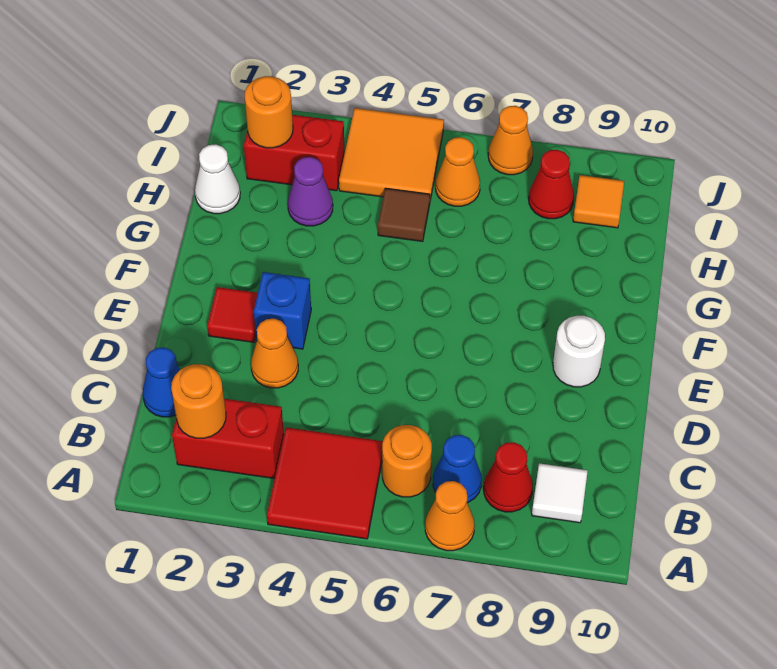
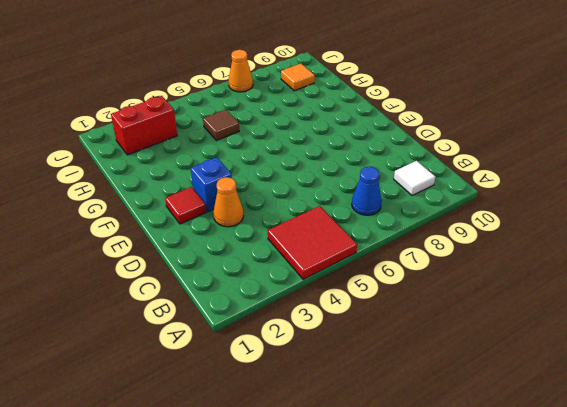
none -> orange cone A7 level 1
none -> red brick B2:B3 level 1
none -> orange round brick B6 level 1

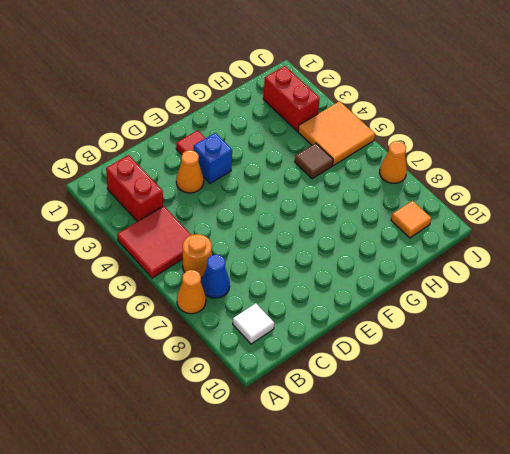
none -> red cone B8 level 1
none -> blue cone C1 level 1
none -> white round brick E9 level 1

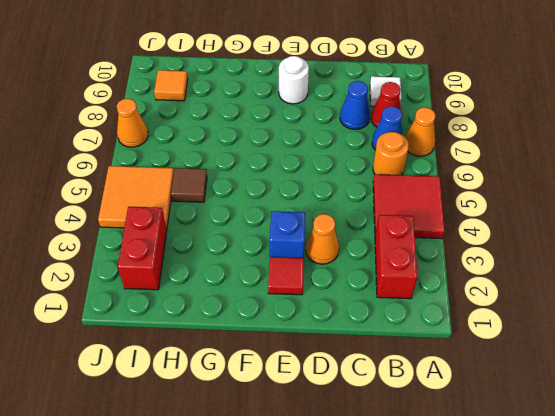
blue cone C8 level 1 -> blue cone C1 level 1
none -> white cone H1 level 1
none -> purple cone H3 level 1
none -> orange cone I6 level 1

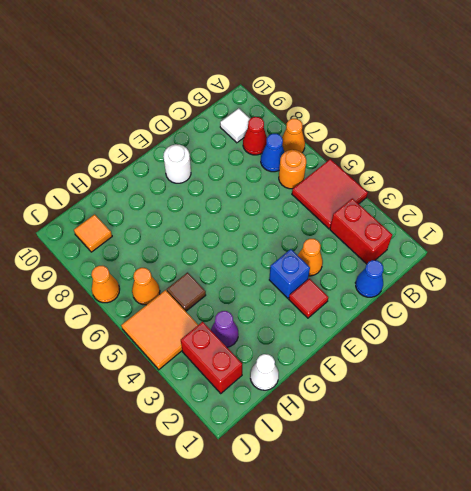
none -> red cone I8 level 1
none -> orange round brick B2 level 2
none -> orange round brick I2 level 2

